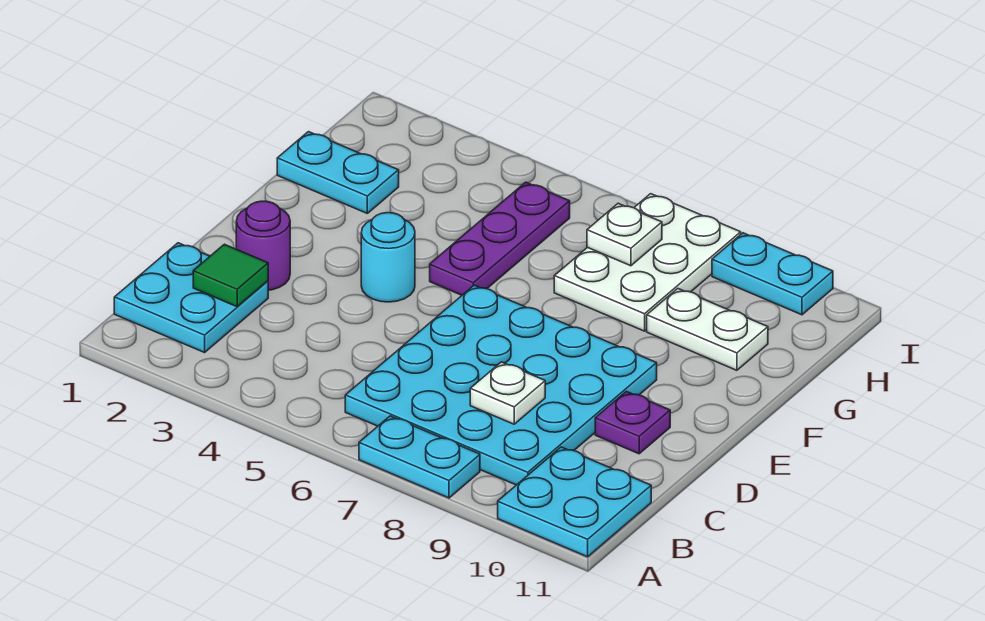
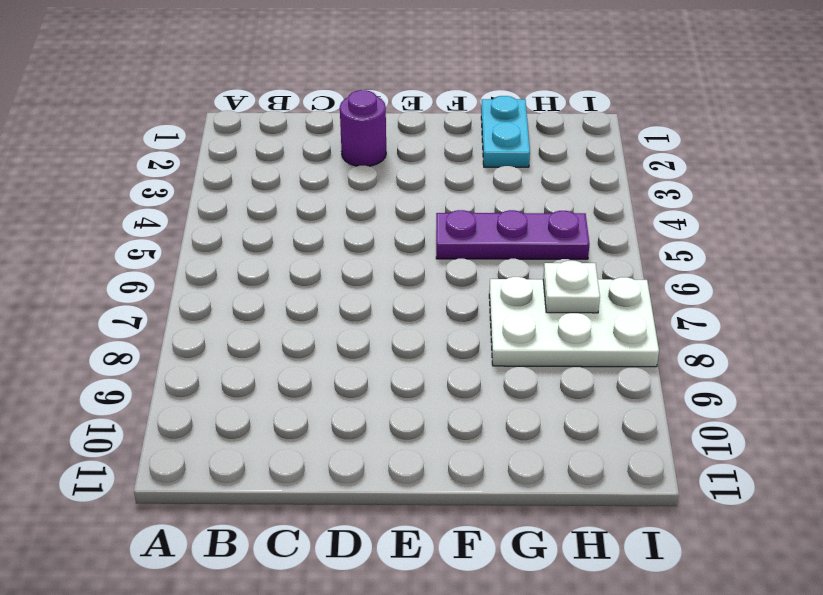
none -> cyan plate A7:A8 level 1
none -> cyan plate A10:B11 level 1
none -> cyan plate B1:C2 level 1

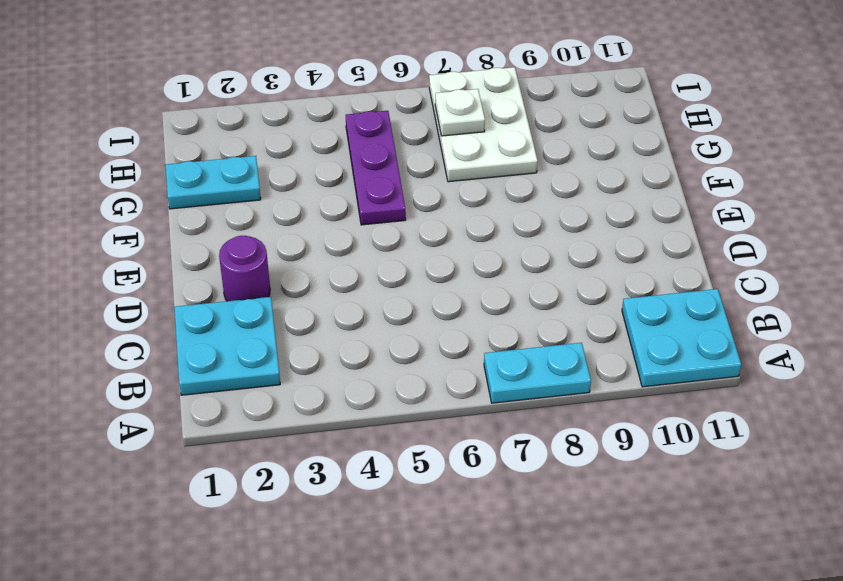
none -> cyan plate B6:E9 level 1
none -> purple plate D10 level 1
none -> cyan round brick E4 level 1

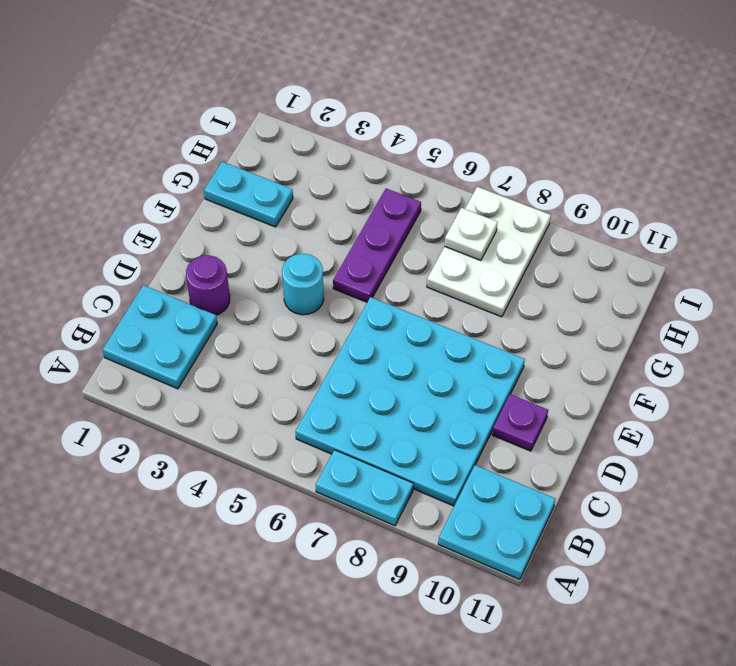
none -> white plate G9:G10 level 1
none -> cyan plate I9:I10 level 1
none -> green tile C2 level 2

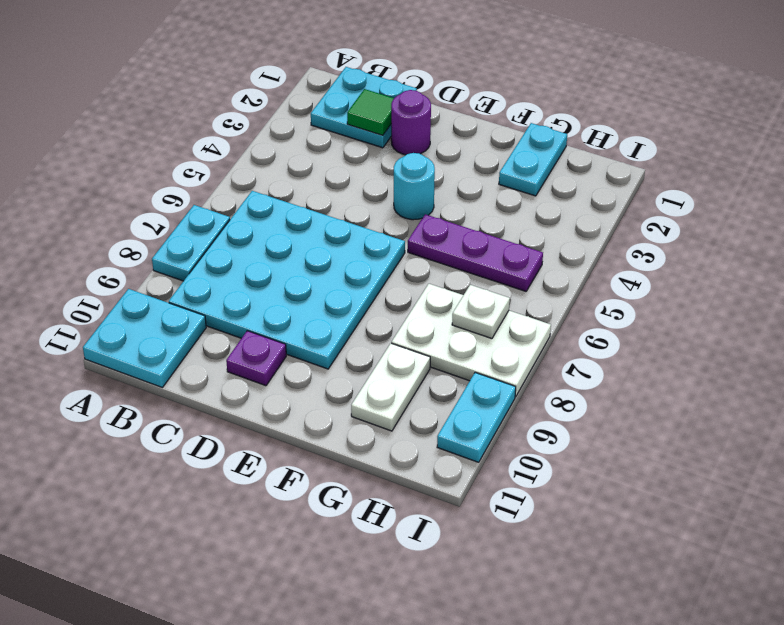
none -> white plate C8 level 2

